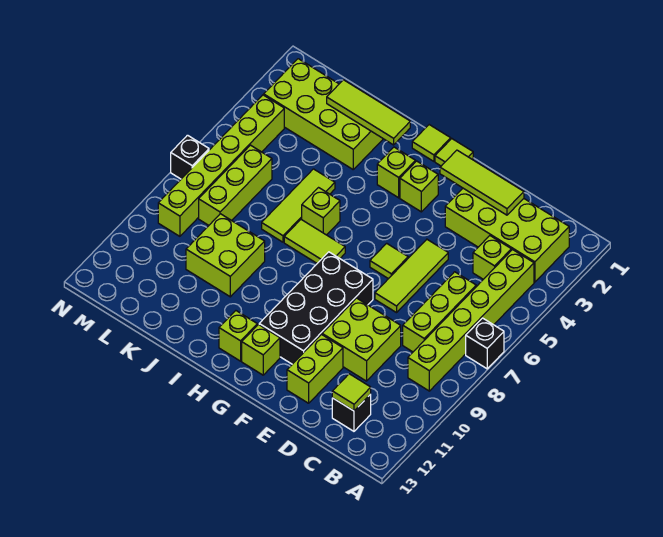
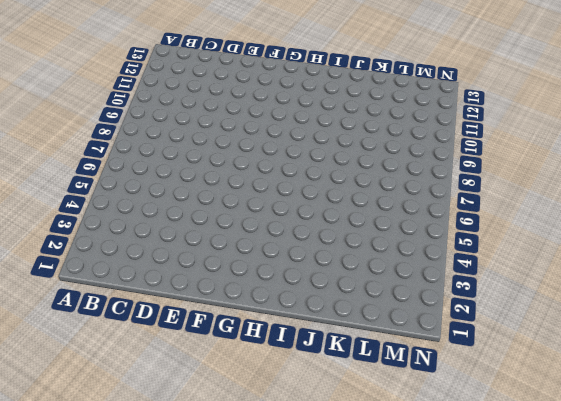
none -> black brick A7 level 1
none -> lime brick B2:E3 level 1
none -> lime brick B4:B9 level 1

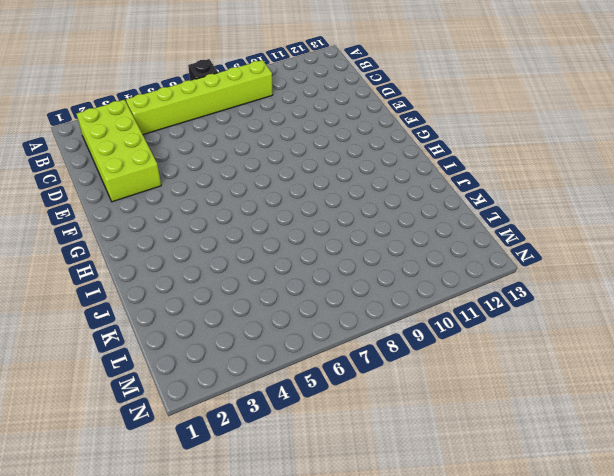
none -> lime brick C4 level 1
none -> lime brick C6:C8 level 1
none -> black brick C12 level 1

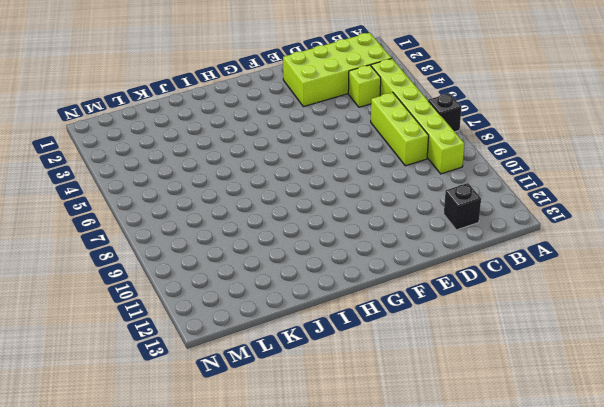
none -> lime brick D9:E10 level 1
none -> lime tile E5:E7 level 1
none -> lime brick E11:E12 level 1

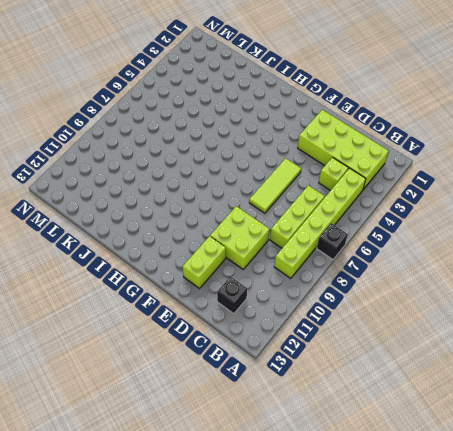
none -> lime tile F6 level 1
none -> black brick F8:G11 level 1
none -> lime tile G1 level 1

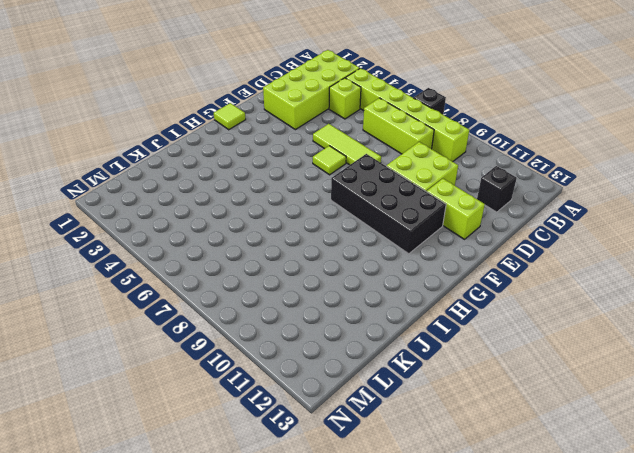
none -> lime brick G3 level 1
none -> lime brick G12 level 1
none -> lime tile H1 level 1

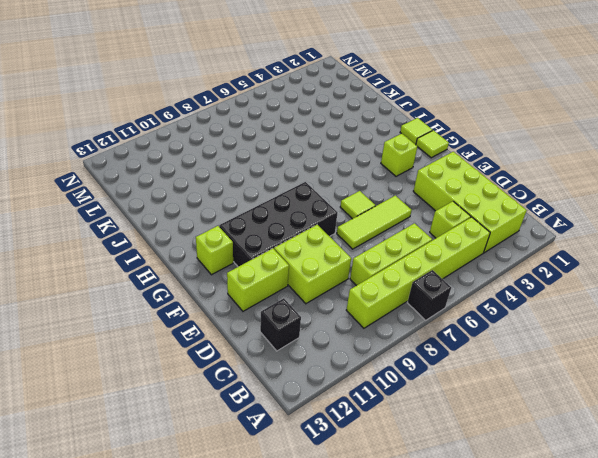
none -> lime brick H3 level 1
none -> lime tile H7:I7 level 1
none -> lime brick H12 level 1

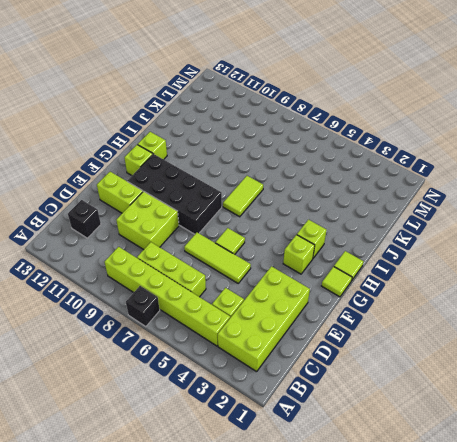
none -> lime brick I6 level 1
none -> lime brick J2:M3 level 1
none -> lime tile J5:J7 level 1

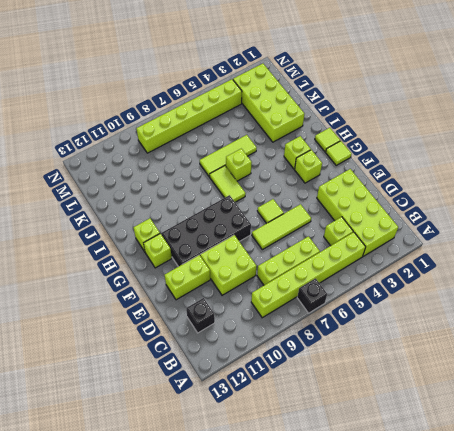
none -> lime brick J9:K10 level 1
none -> lime brick L6:L8 level 1
none -> black brick N7 level 1

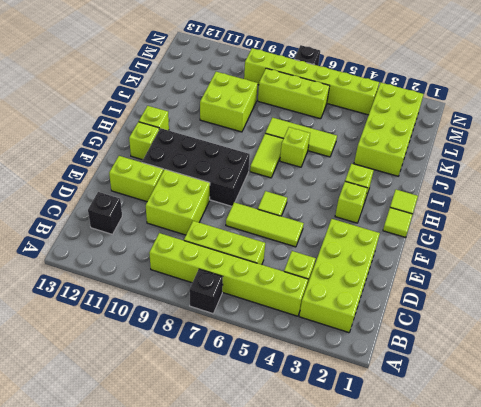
none -> lime tile C12 level 2
none -> lime tile D2:F2 level 2
none -> lime tile I2:K2 level 2

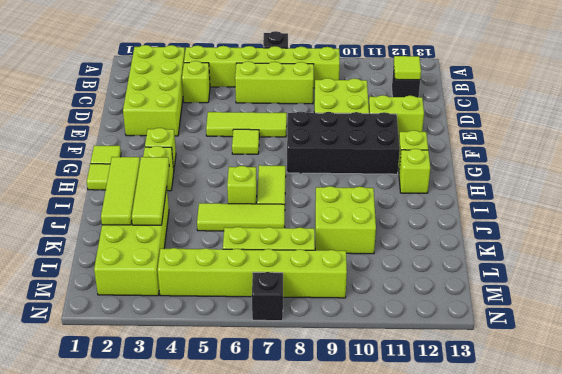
lime tile I3:K3 level 2 -> lime tile D2:F2 level 2

